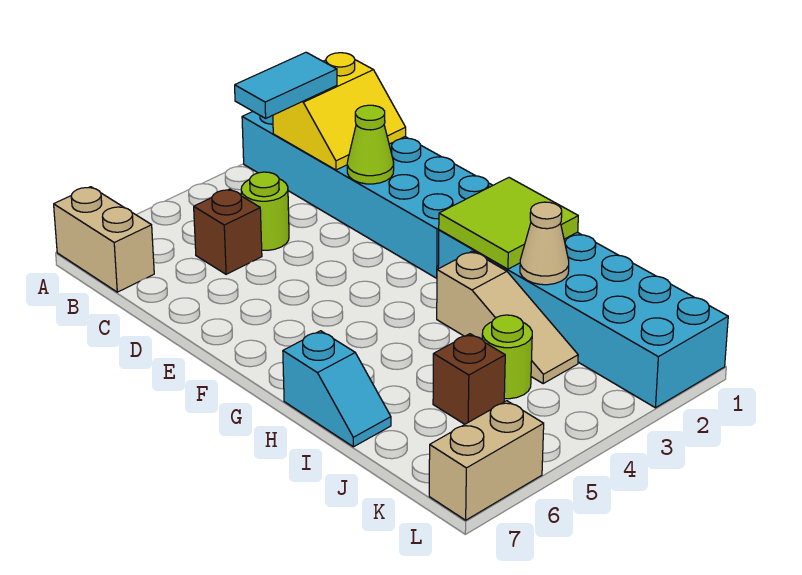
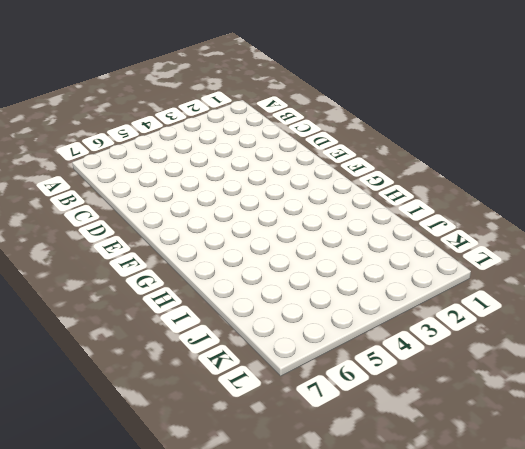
none -> cyan brick A1:F2 level 1
none -> tan brick A7:B7 level 1
none -> lime round brick C4 level 1

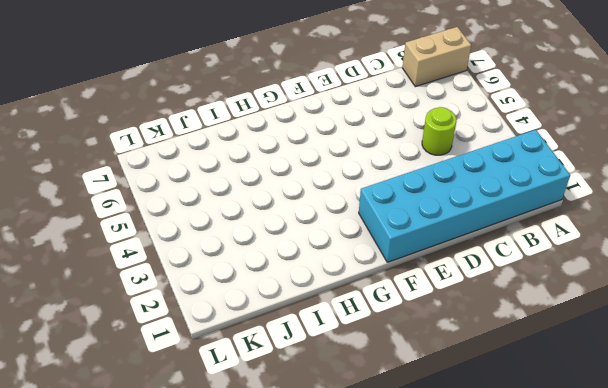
none -> brown brick C5 level 1
none -> cyan brick G1:L2 level 1
none -> tan slope H3:J3 level 1 top H

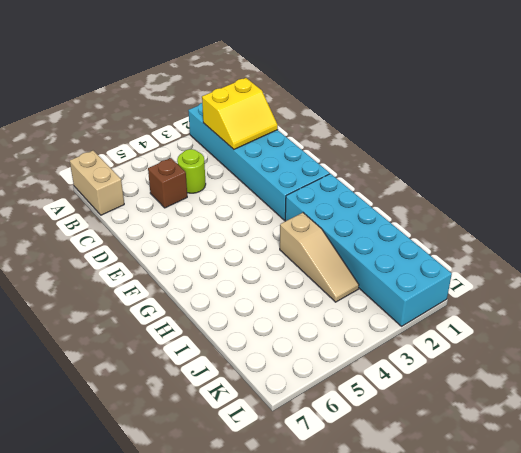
none -> cyan slope H7:I7 level 1 top H
none -> lime round brick J4 level 1
none -> brown brick J5 level 1

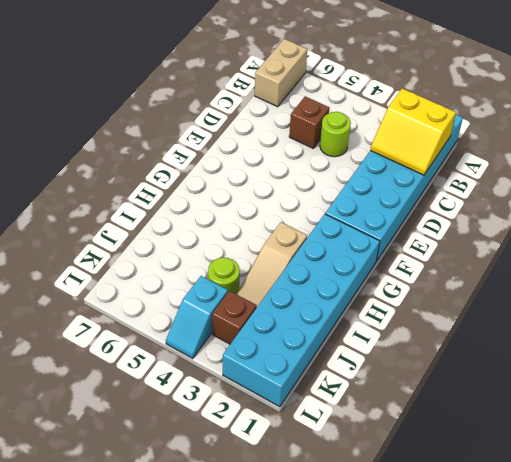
brown brick K3 level 1 -> brown brick J5 level 1
cyan slope K4:L4 level 1 top K -> cyan slope H7:I7 level 1 top H
none -> tan brick L6:L7 level 1
none -> lime cone D2 level 2
none -> lime tile G1:H2 level 2

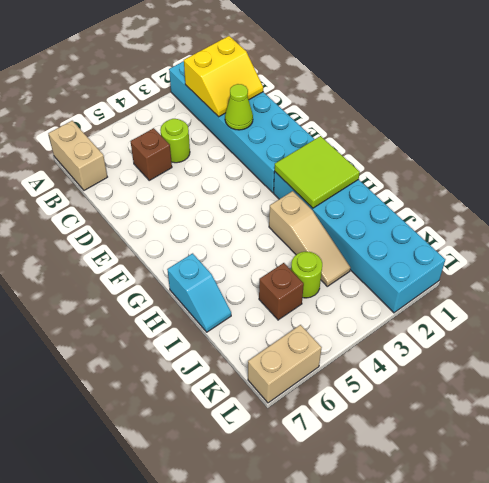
none -> tan cone I2 level 2
none -> cyan tile B2:B3 level 3

